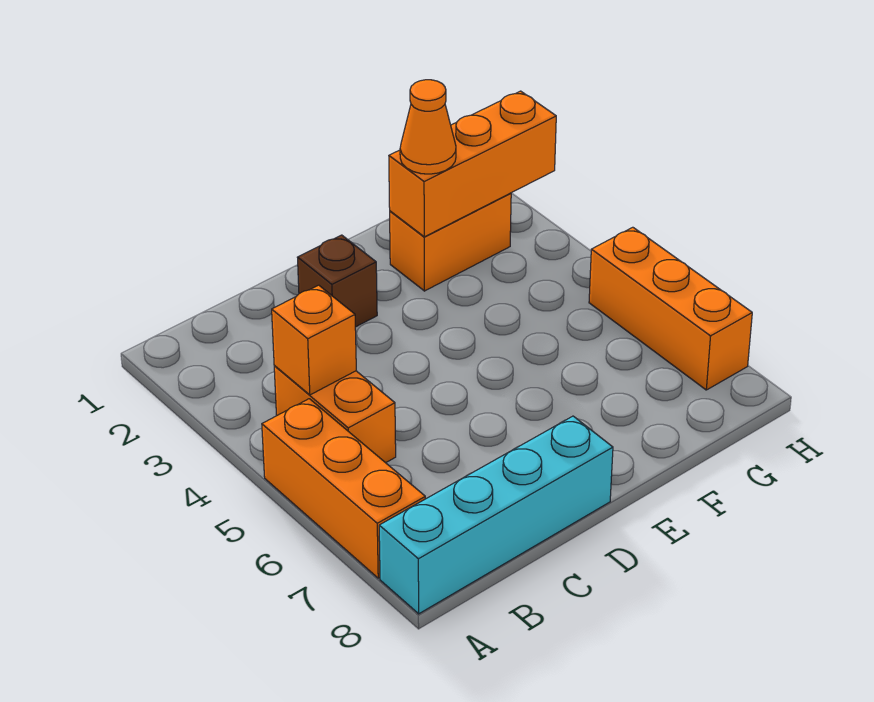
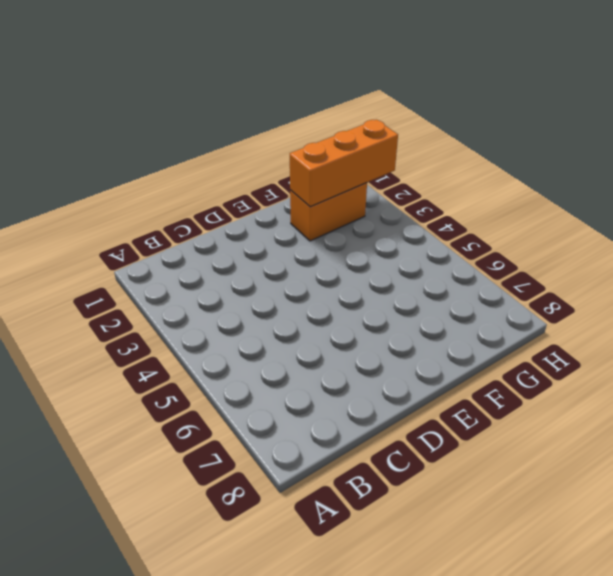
none -> orange brick A5:A7 level 1
none -> cyan brick A8:D8 level 1

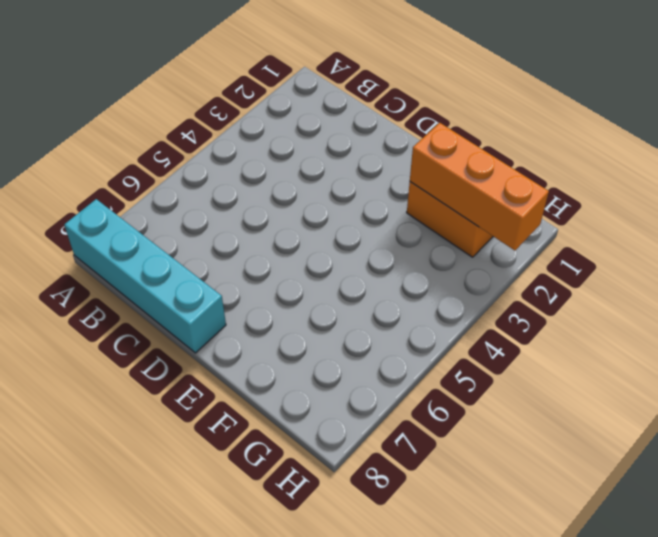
none -> orange brick A5:A7 level 1
none -> orange brick B4:B5 level 1

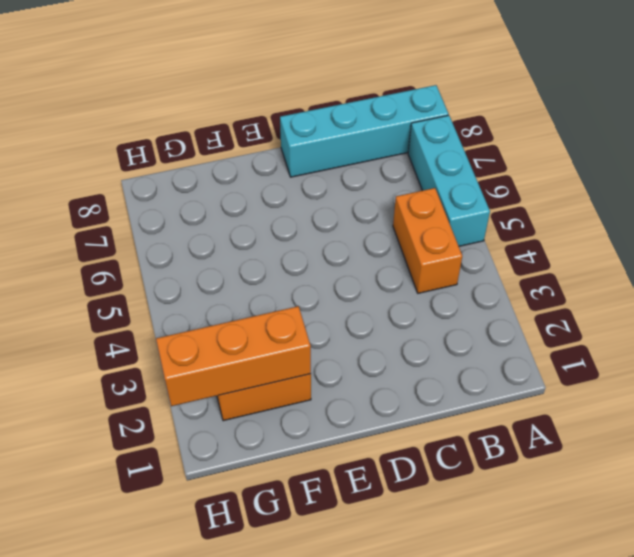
cyan brick A5:A7 level 1 -> orange brick A5:A7 level 1
none -> brown brick D2 level 1
none -> orange brick H5:H7 level 1

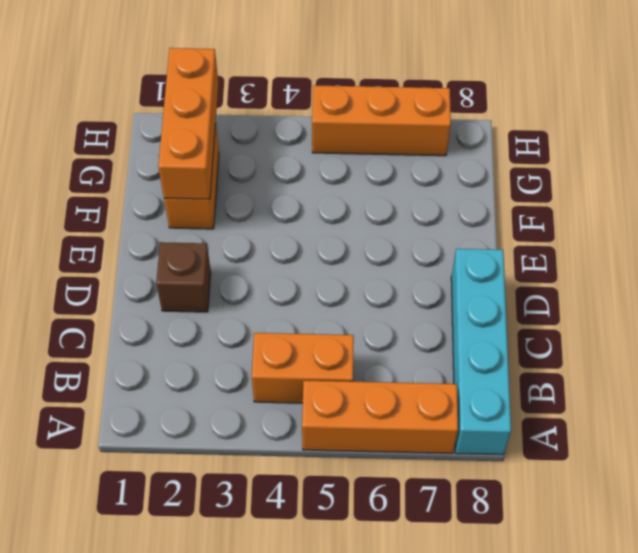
none -> orange brick B4 level 2
none -> orange cone F2 level 3

